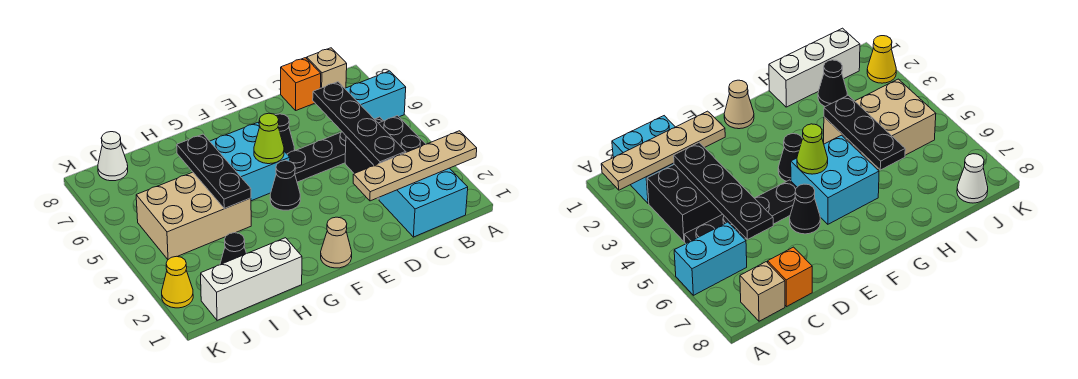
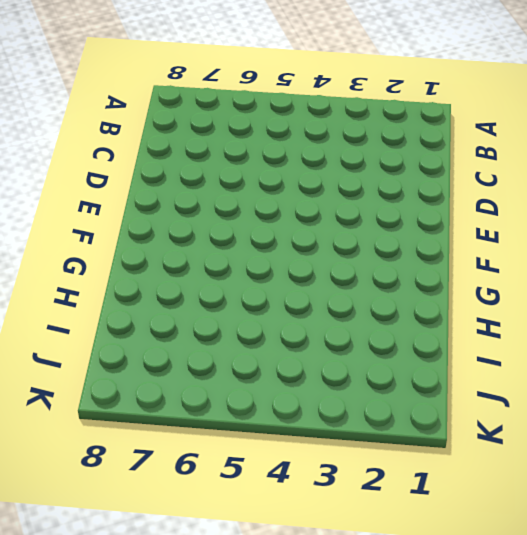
none -> cyan brick A6:B6 level 1
none -> cyan brick B1:C2 level 1
none -> black brick B3:C4 level 1

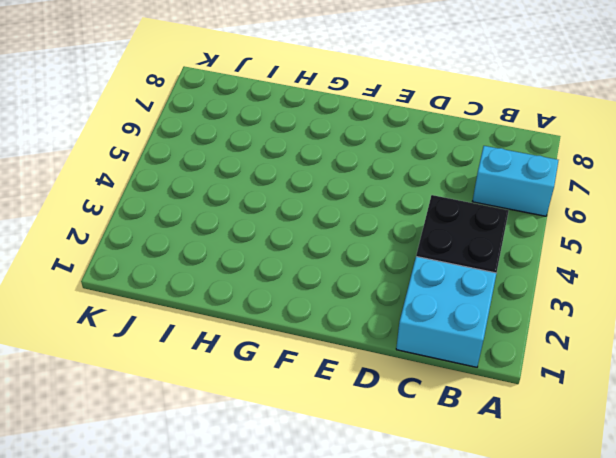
none -> black plate B5:E5 level 1
none -> tan brick B8 level 1
none -> orange brick C8 level 1

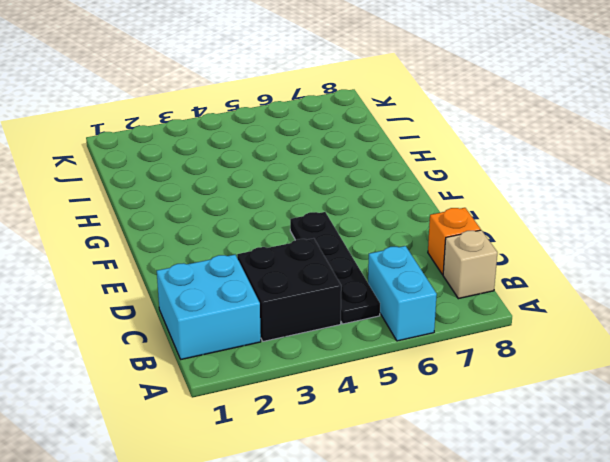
none -> black cone E6 level 1
none -> tan cone F1 level 1
none -> black cone F4 level 1

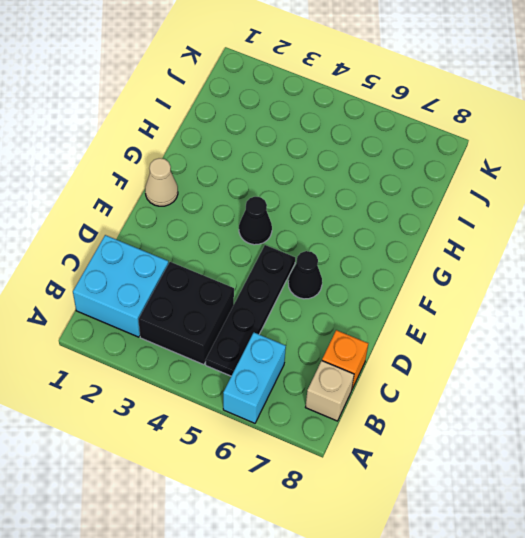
none -> cyan brick F5:G6 level 1
none -> white brick H1:J1 level 1
none -> tan brick H4:J5 level 1

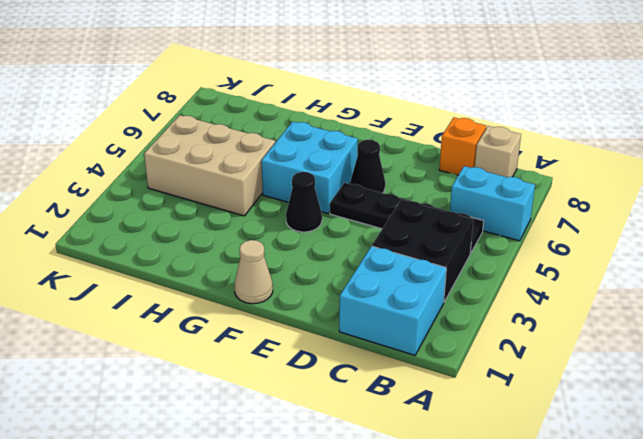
none -> white brick H1:J1 level 1
none -> black cone I2 level 1
none -> white cone J8 level 1

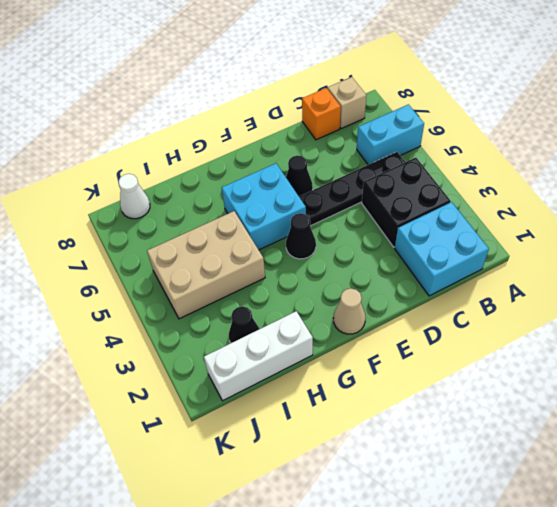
none -> yellow cone K2 level 1
none -> tan plate A2:D2 level 2
none -> black plate C3:C6 level 2

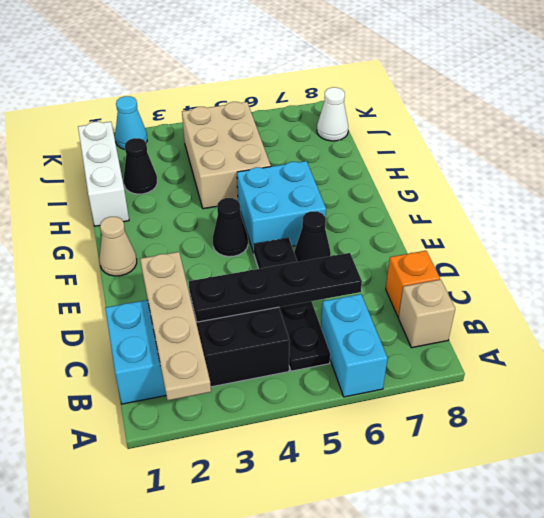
cyan cone K2 level 1 -> yellow cone K2 level 1
none -> lime cone F5 level 2
none -> black plate H4:H6 level 2

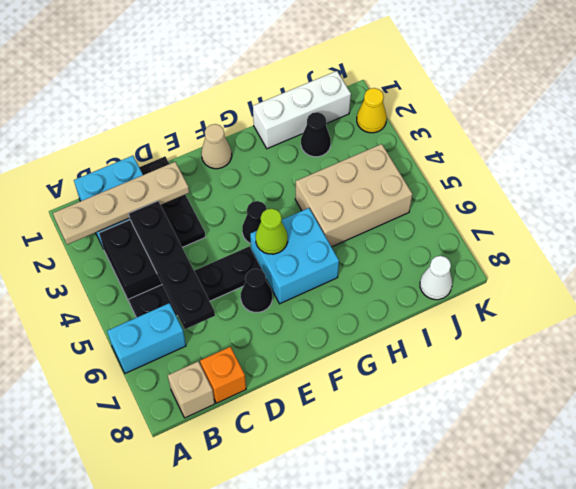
black plate D1:D3 level 1 -> black plate H4:H6 level 2

